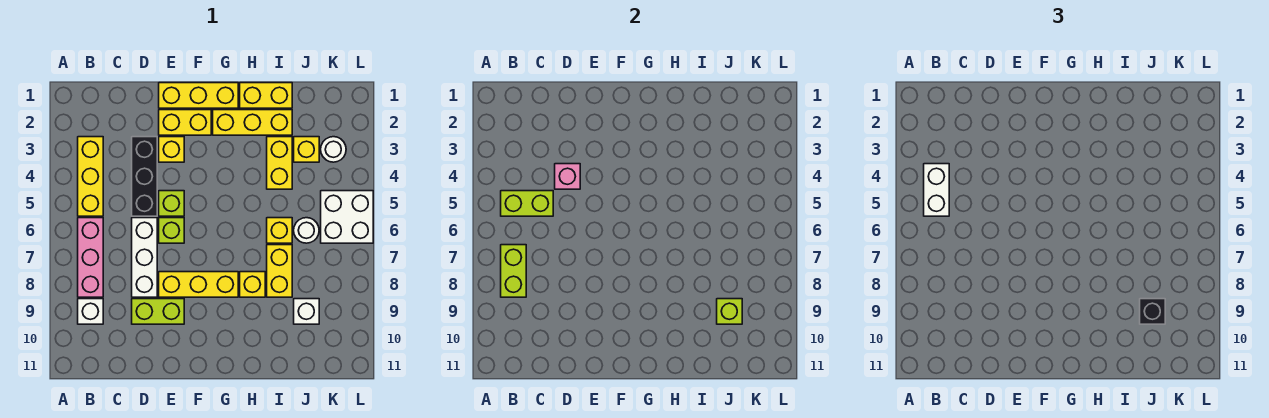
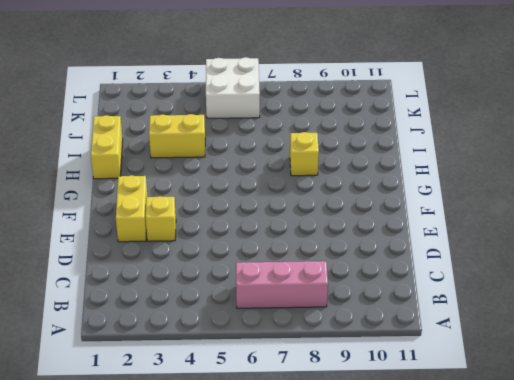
none -> yellow brick B3:B5 level 1
none -> white brick B9 level 1
none -> black brick D3:D5 level 1

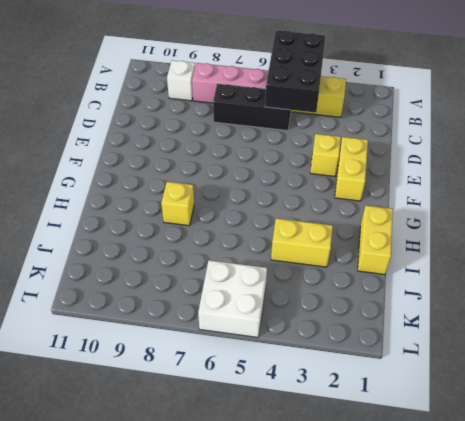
black brick A4:C5 level 2 -> lime brick B5:C5 level 2
black brick C5:C7 level 1 -> black brick D3:D5 level 1
none -> white brick D6:D8 level 1
none -> lime brick D9:E9 level 1
none -> yellow brick E1:G1 level 1

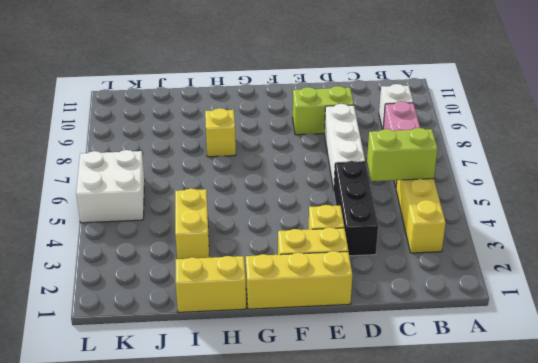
none -> lime brick E5 level 1
none -> lime brick E6 level 1
none -> yellow brick E8:G8 level 1

